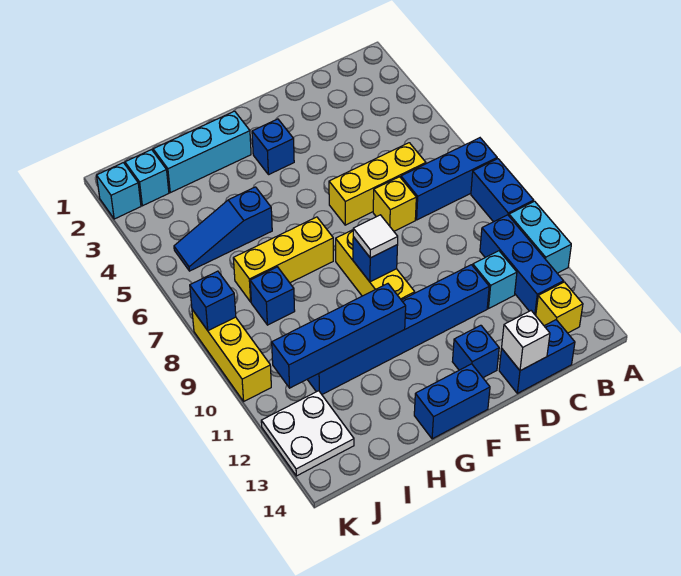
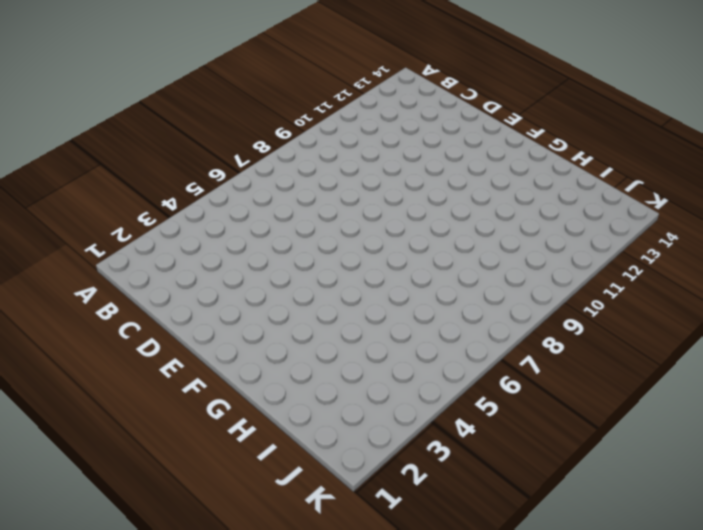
none -> blue brick A7:C7 level 1
none -> blue brick A8:A9 level 1
none -> cyan brick A10:A11 level 1

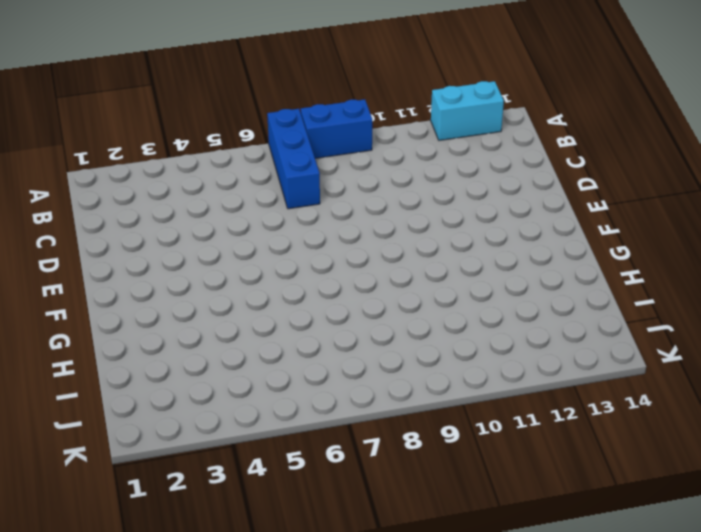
cyan brick A12:A13 level 1 -> cyan brick A10:A11 level 1
none -> blue brick B10:B12 level 1
none -> yellow brick B13 level 1
none -> yellow brick C6:E6 level 1

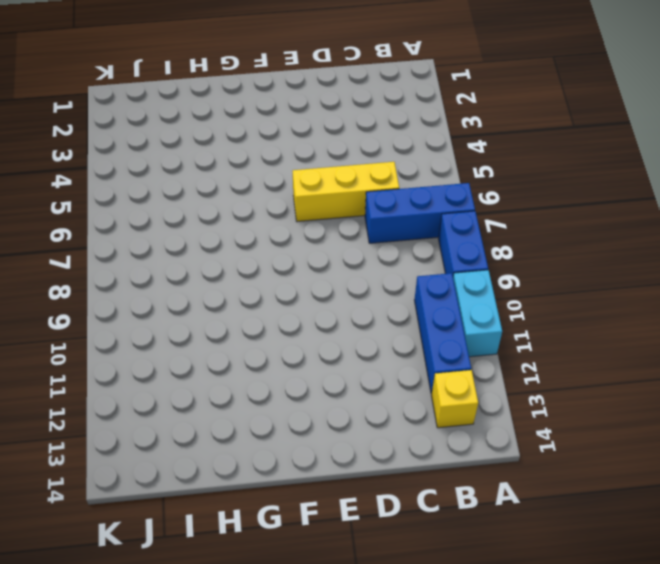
none -> cyan brick C11 level 1
none -> blue brick C14:D14 level 1
none -> yellow brick D7 level 1

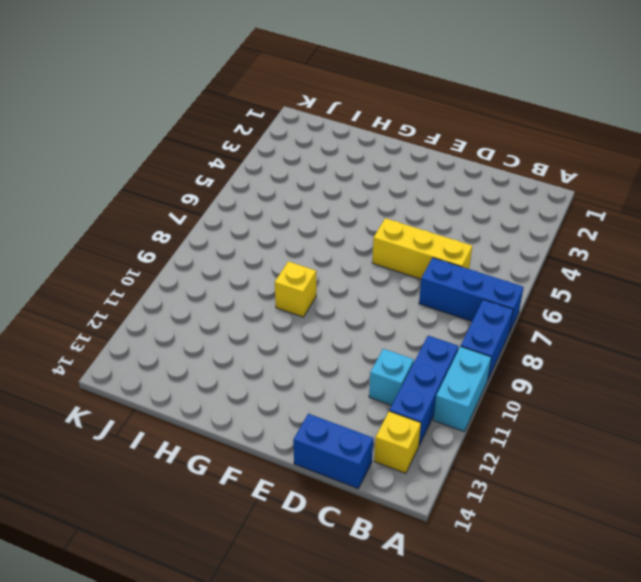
yellow brick G9 level 1 -> yellow brick D7 level 1
none -> blue brick D11:I11 level 1
none -> blue brick E13 level 1
none -> blue brick F3 level 1

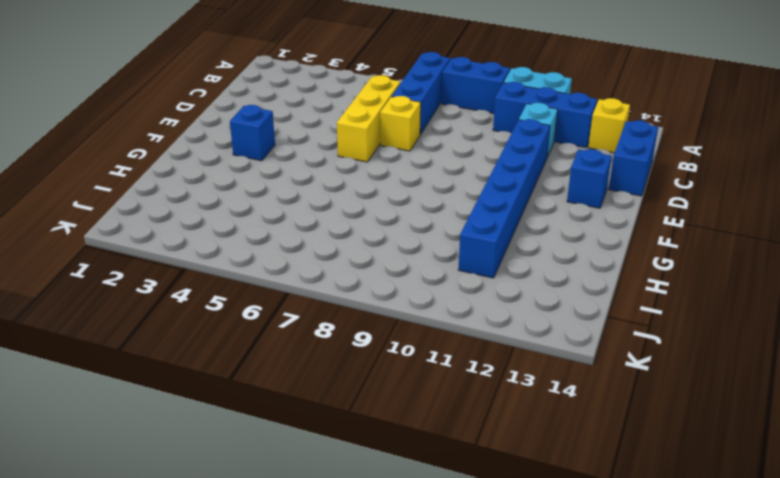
none -> yellow brick F8:F10 level 1
none -> blue brick F14:G14 level 1
none -> cyan brick G2:I2 level 1

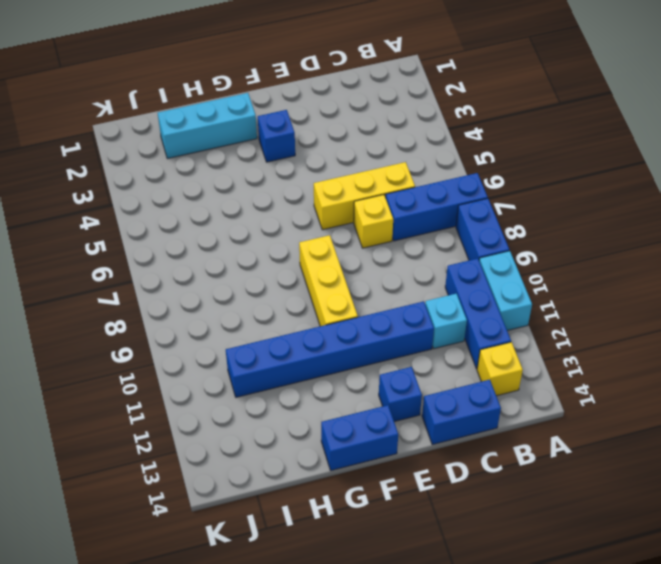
none -> yellow brick G7:I7 level 1
none -> blue slope H5:J5 level 1 top H
none -> blue brick I8 level 1

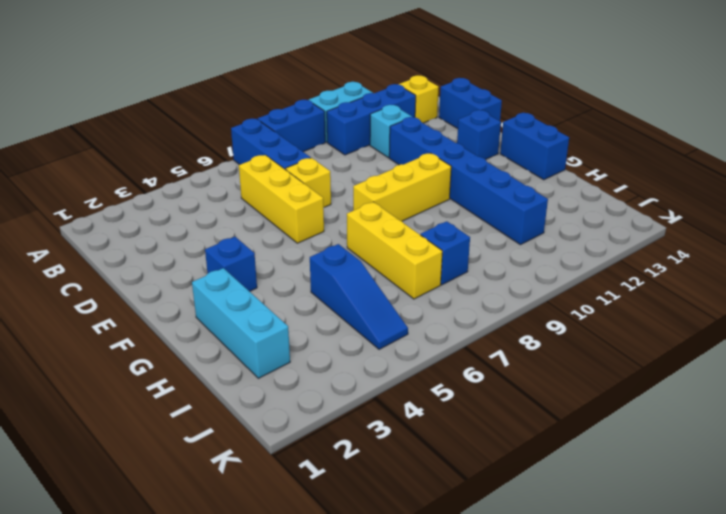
none -> cyan brick J2 level 1
none -> white plate J12:K13 level 1
none -> cyan brick K2 level 1

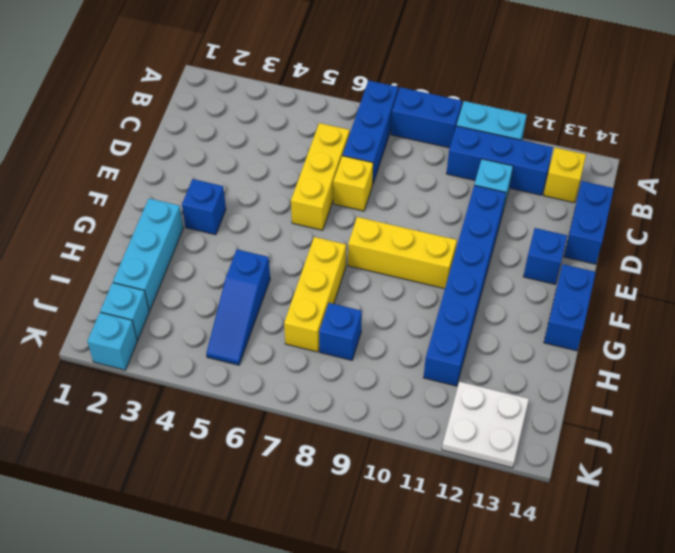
none -> yellow brick K8:K10 level 1
none -> white brick D14 level 2
none -> blue brick F9 level 2

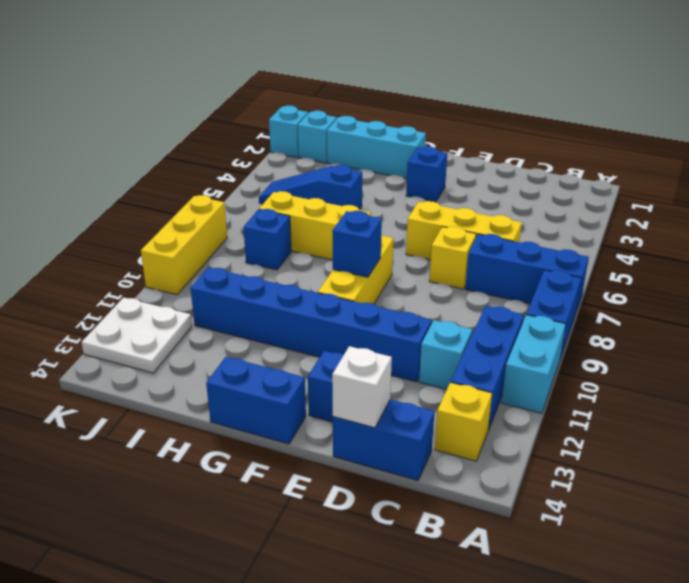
none -> blue brick G11:J11 level 2
none -> blue brick K8 level 2
none -> white tile F9 level 3

